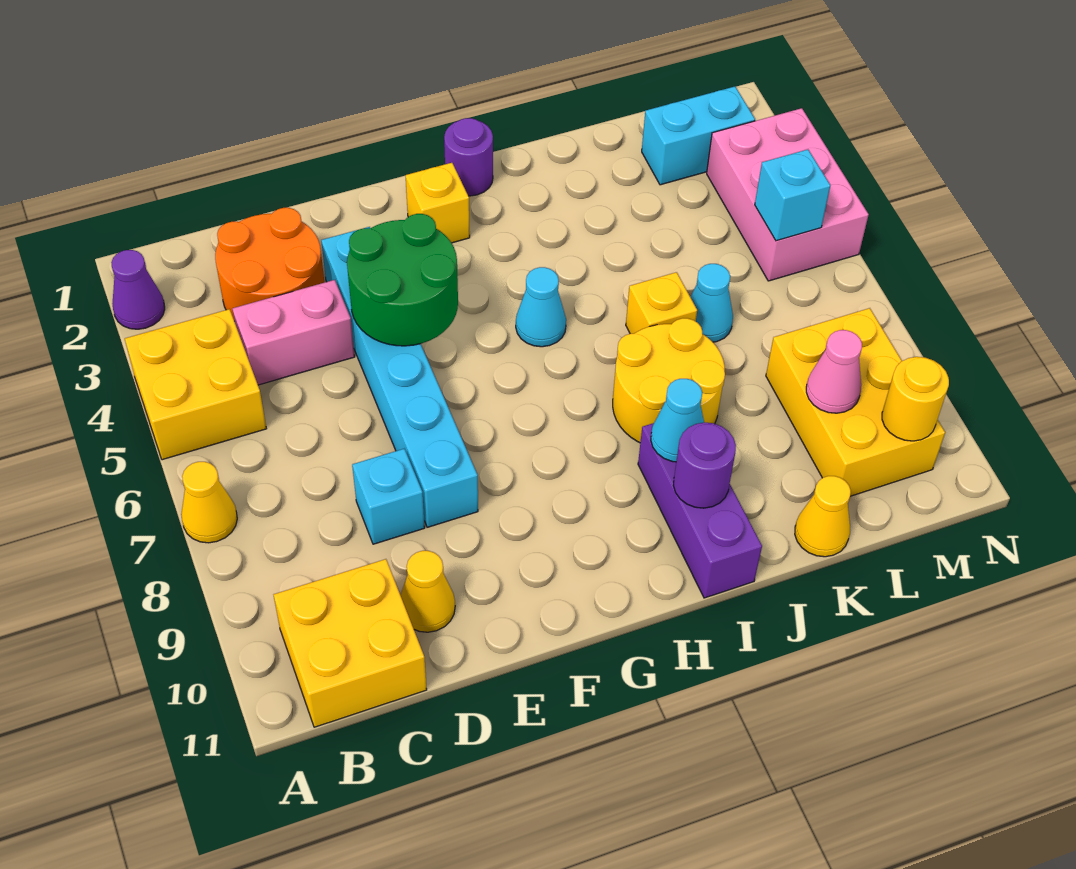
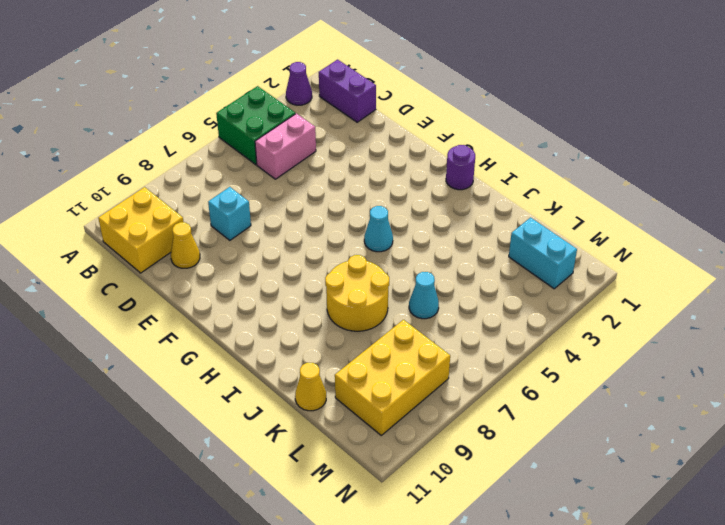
green brick A4:B5 level 1 -> yellow brick A4:B5 level 1
purple brick B1:C1 level 1 -> none
pink brick C4:C5 level 1 -> pink brick C4:D4 level 1
none -> yellow cone A7 level 1
none -> orange round brick C2:D3 level 1
none -> cyan brick E3:E8 level 1

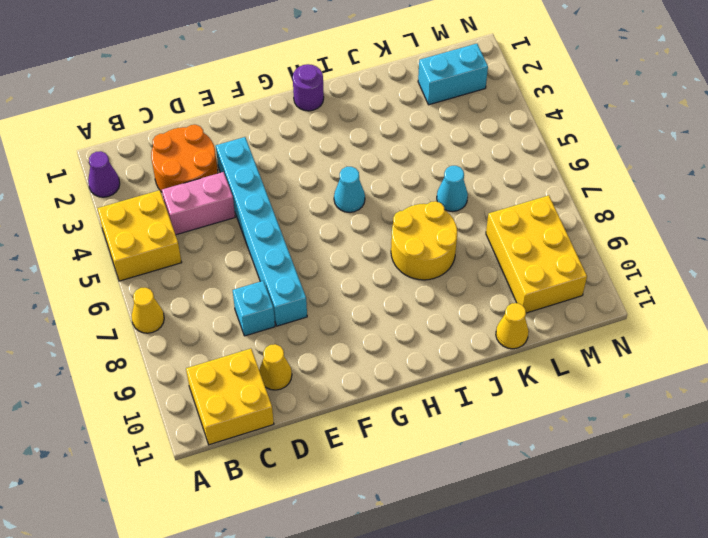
none -> yellow brick G2 level 1
none -> purple brick I9:I11 level 1
none -> yellow brick J6 level 1

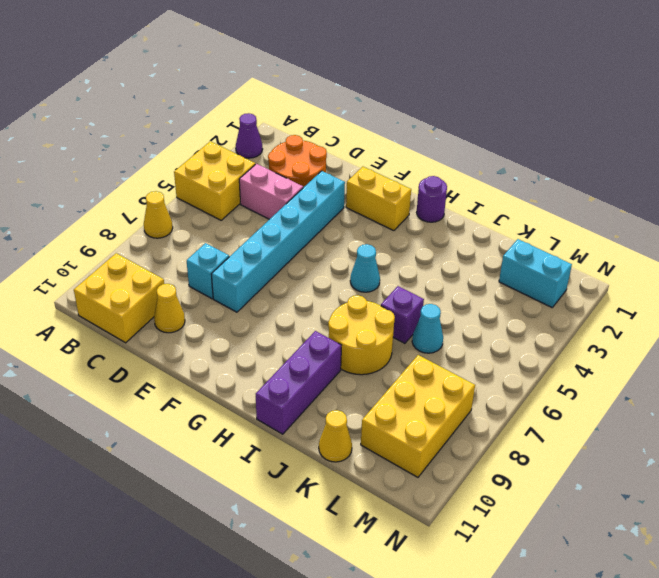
yellow brick F2:G2 level 1 -> yellow brick G2 level 1
purple brick J6 level 1 -> yellow brick J6 level 1
none -> pink brick M3:N5 level 1
none -> green round brick E4:F5 level 2
none -> cyan cone I9 level 2

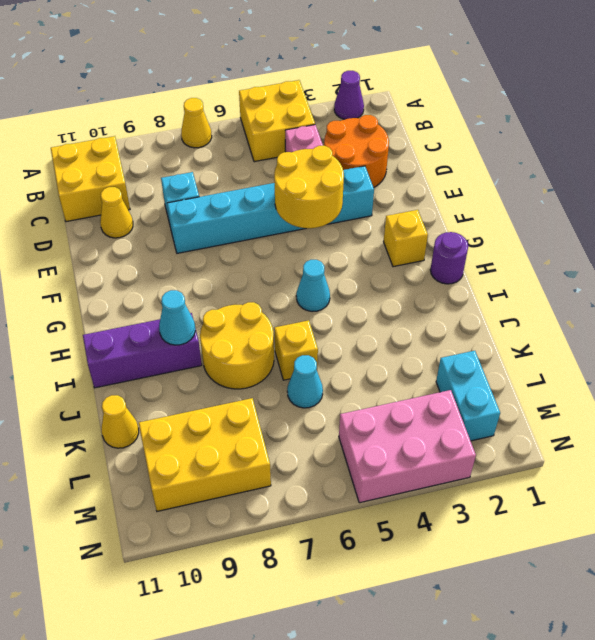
yellow round brick E4:F5 level 2 -> green round brick E4:F5 level 2
none -> purple round brick I10 level 2
none -> pink cone L9 level 2
none -> cyan brick M5 level 2

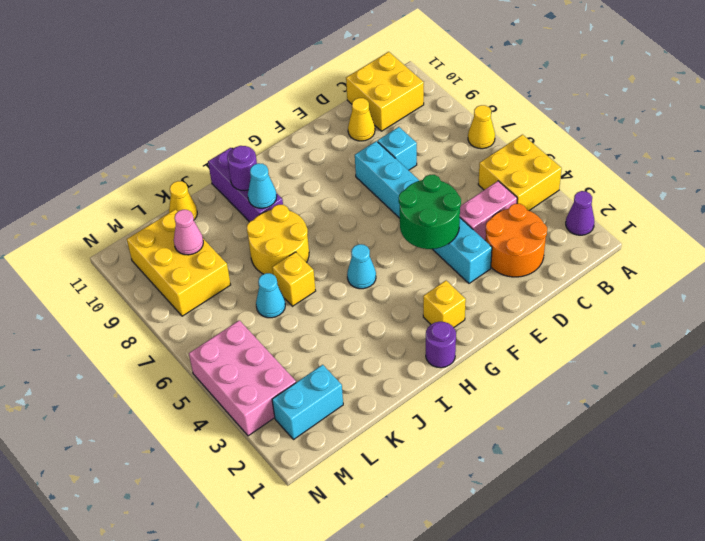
none -> cyan brick M5 level 2
none -> yellow round brick M10 level 2

